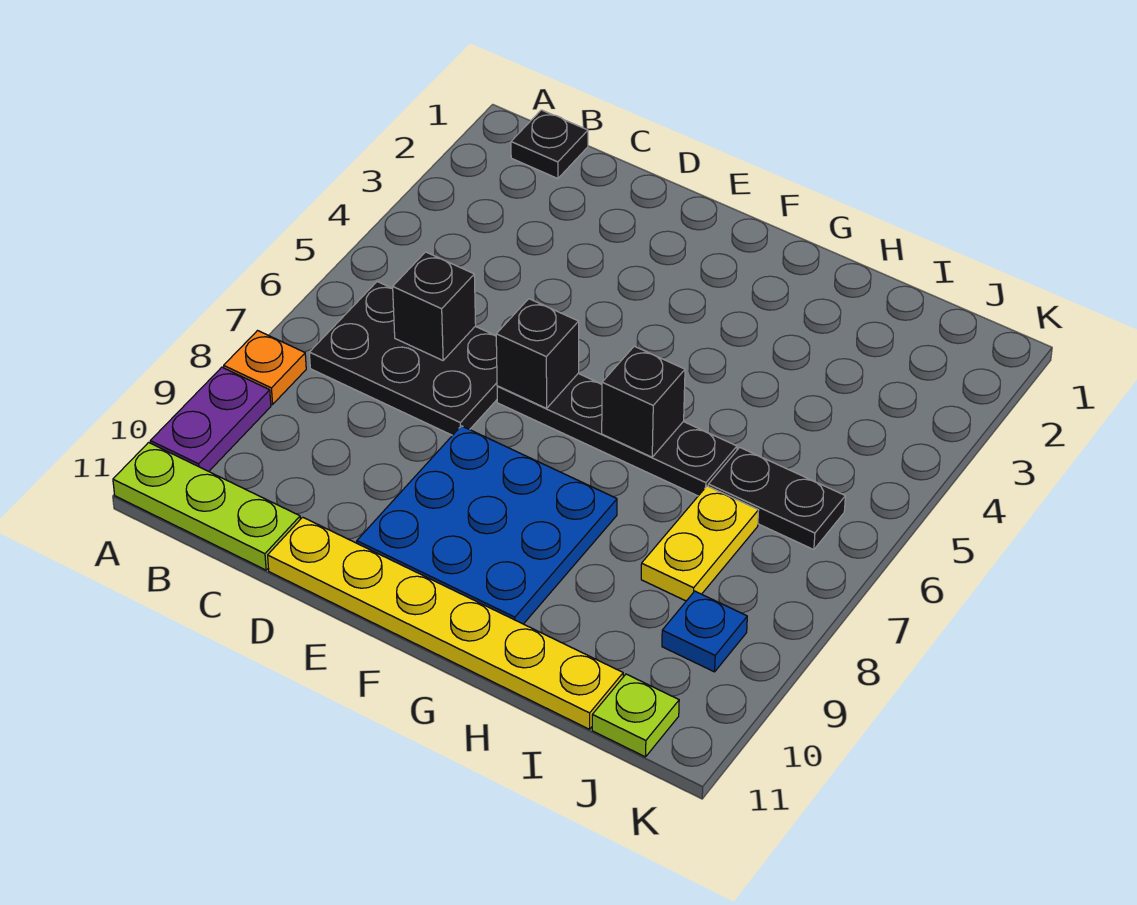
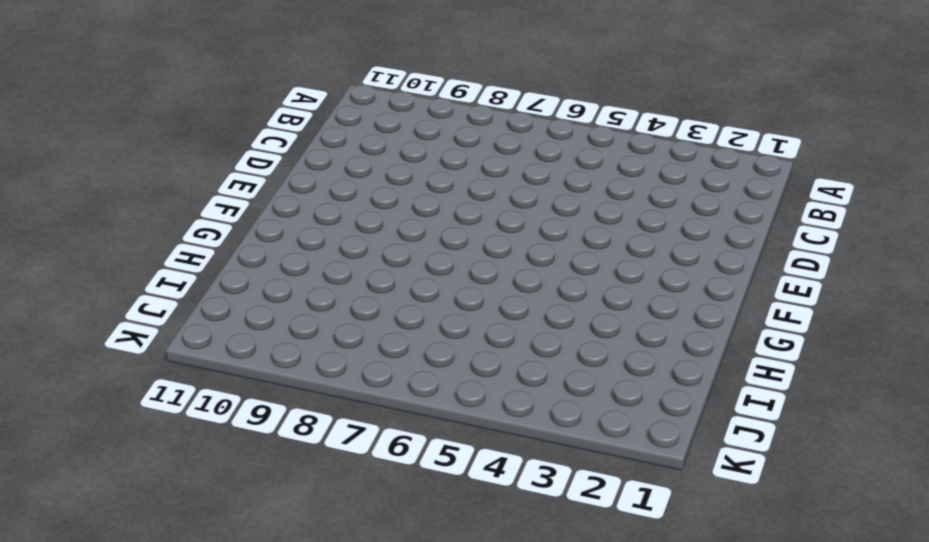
none -> orange plate A8 level 1
none -> purple plate A9:A10 level 1
none -> lime plate A11:C11 level 1

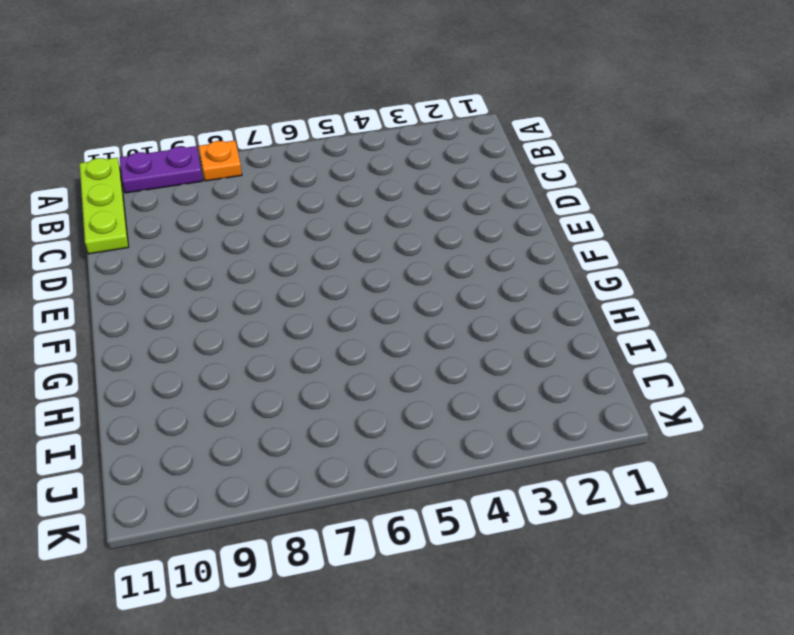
none -> black plate B1 level 1
none -> black plate B6:D7 level 1
none -> yellow plate D11:I11 level 1

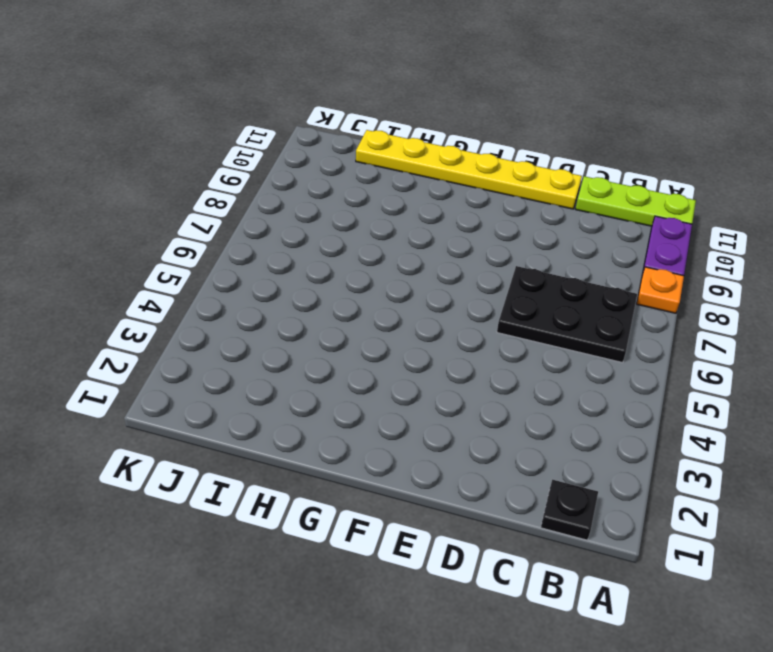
none -> black plate E6:H6 level 1
none -> blue plate E8:G10 level 1
none -> black plate I6:J6 level 1

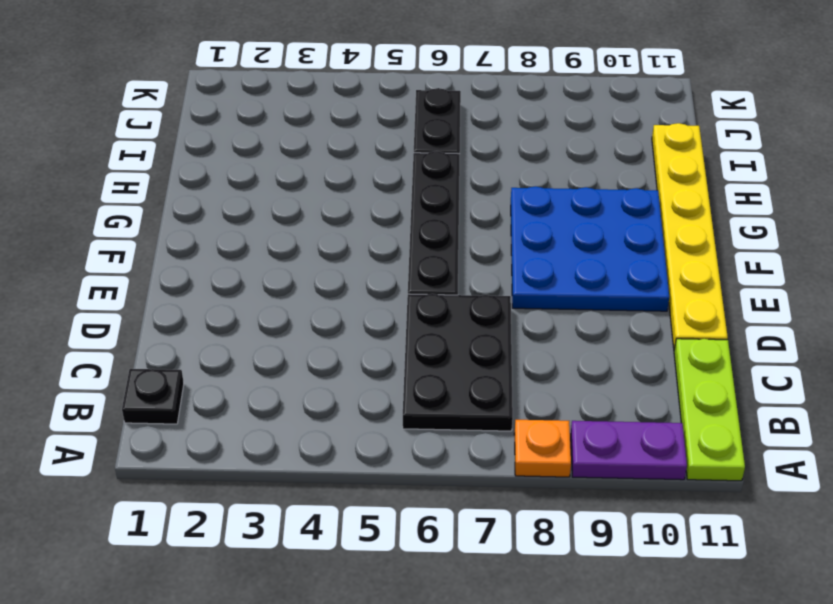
none -> yellow plate I7:I8 level 1
none -> blue plate J9 level 1
none -> lime plate J11 level 1

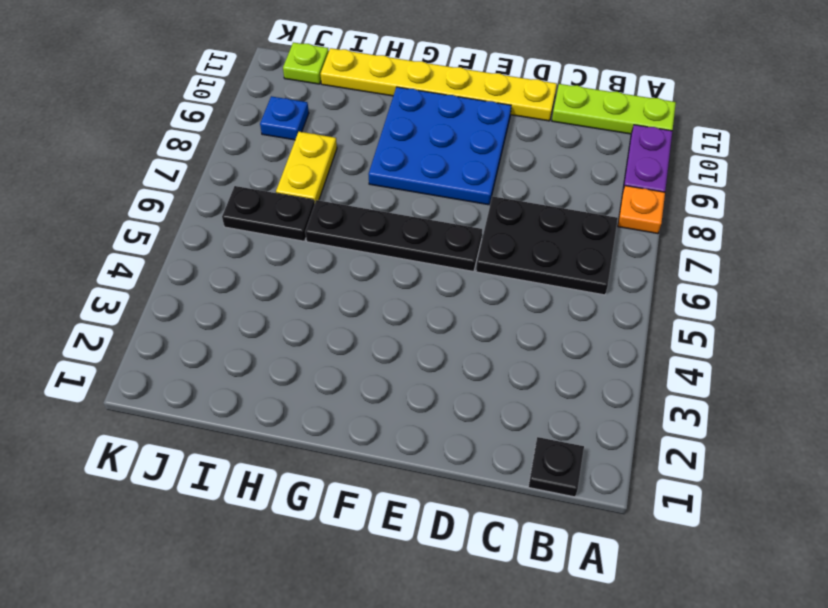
none -> black brick C6 level 2
none -> black brick E6 level 2
none -> black brick G6 level 2

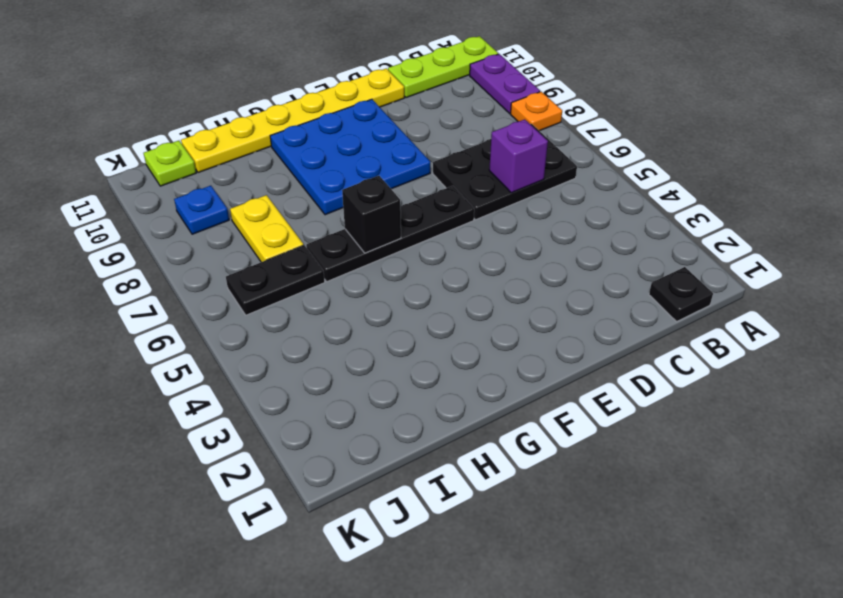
purple brick C6 level 2 -> black brick C6 level 2
none -> black brick E6 level 2

